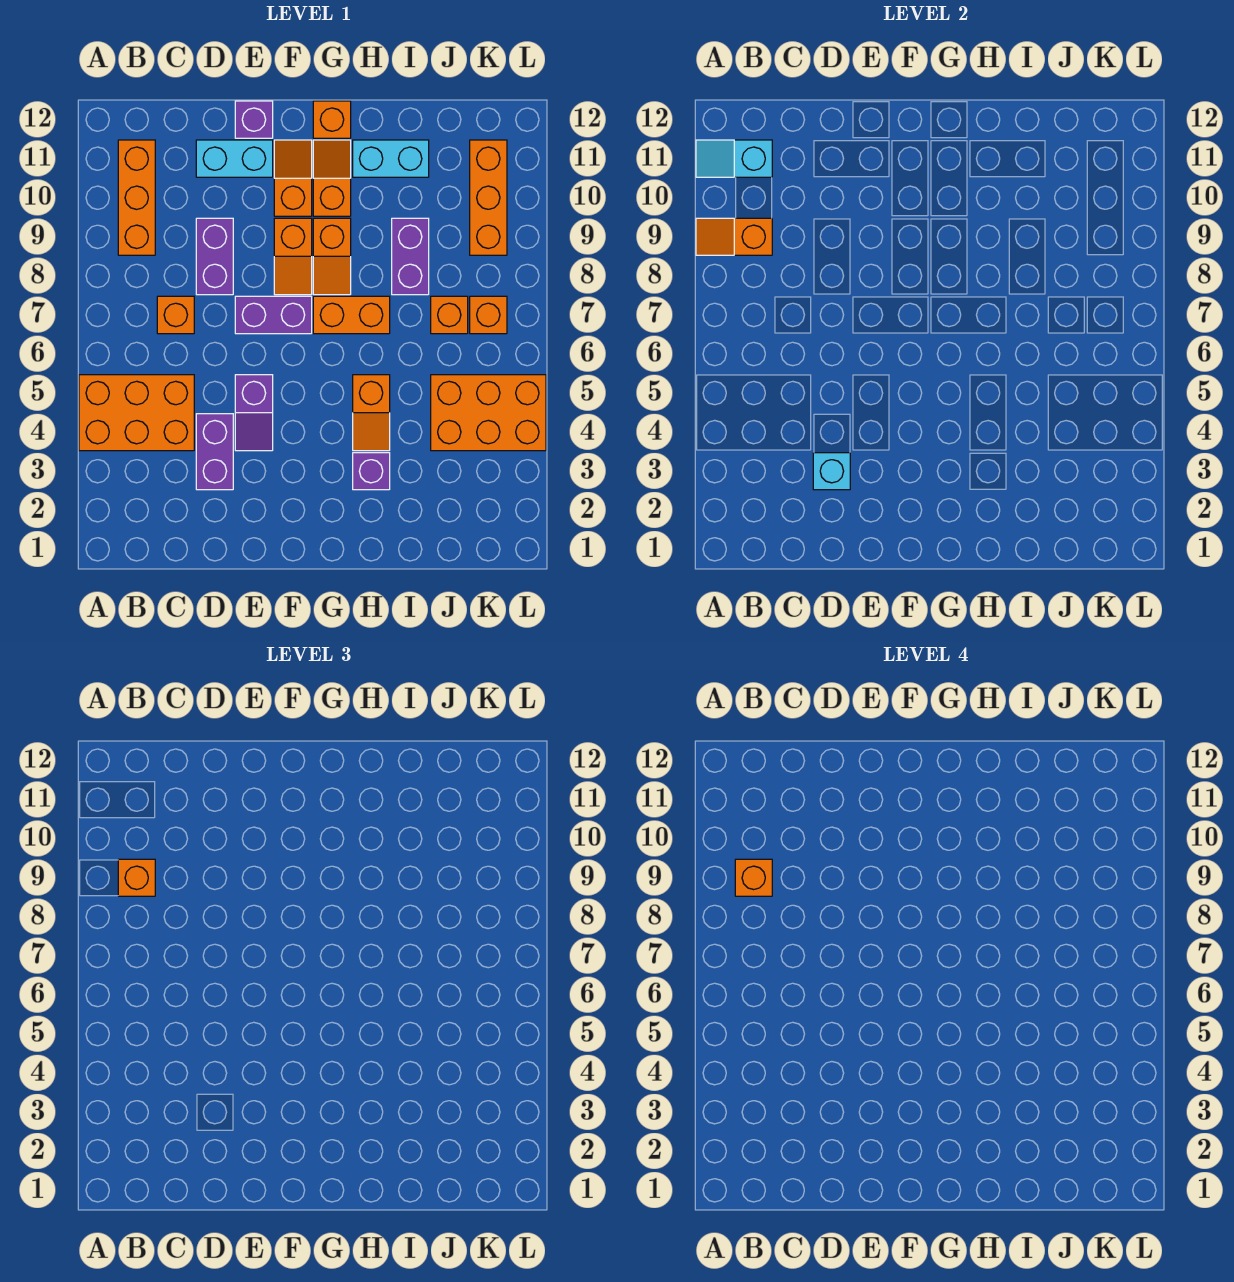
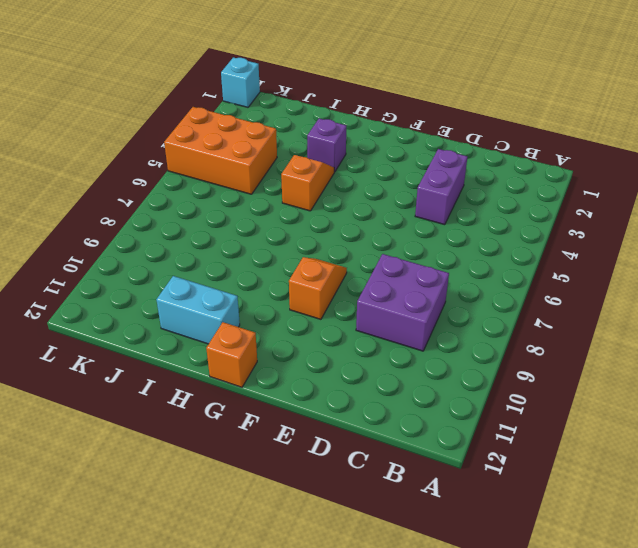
purple brick C8:D9 level 1 -> purple brick D8:D9 level 1
cyan brick L1 level 1 -> cyan brick D3 level 2
none -> orange brick A4:C5 level 1
none -> orange brick B9:B11 level 1
none -> orange brick C7 level 1

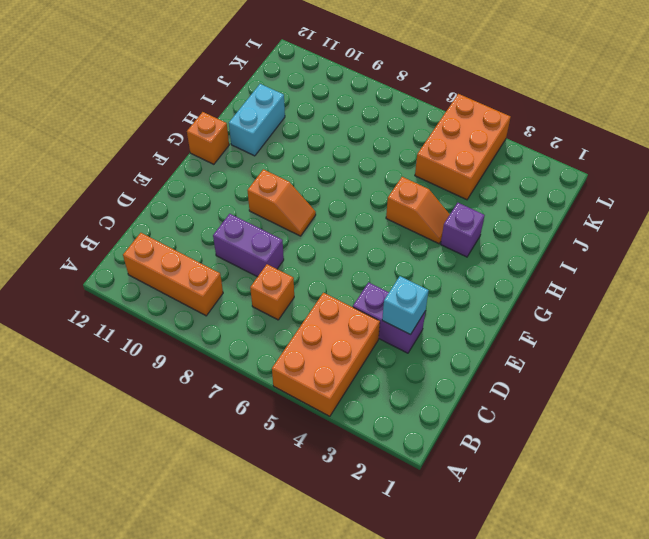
none -> cyan brick D11:E11 level 1
none -> purple slope E4:E5 level 1 top 5
none -> purple brick E7:F7 level 1

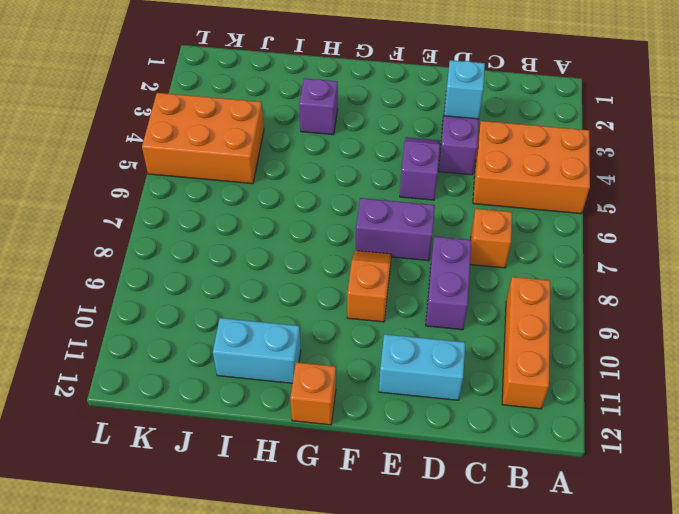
none -> purple brick E12 level 1
none -> orange slope F10:F11 level 1 top 10
none -> orange brick G7:H7 level 1

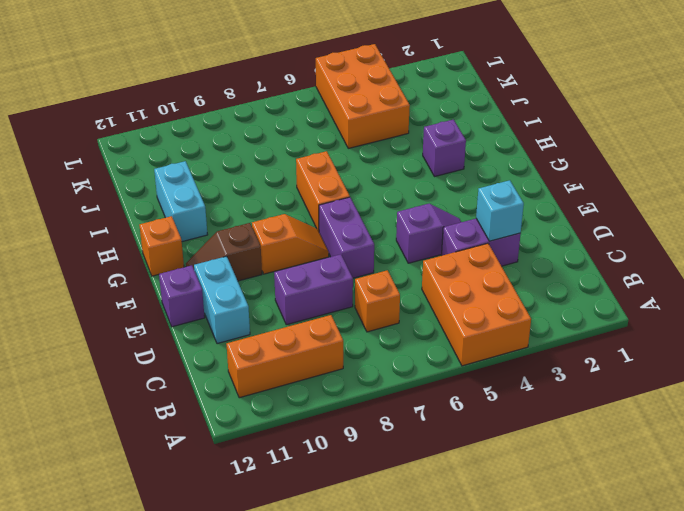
brown slope F10:F11 level 1 top 10 -> orange slope F10:F11 level 1 top 10
none -> orange slope G8:G9 level 1 top 9
none -> orange slope G10:G11 level 1 top 10
none -> orange slope H4:H5 level 1 top 5

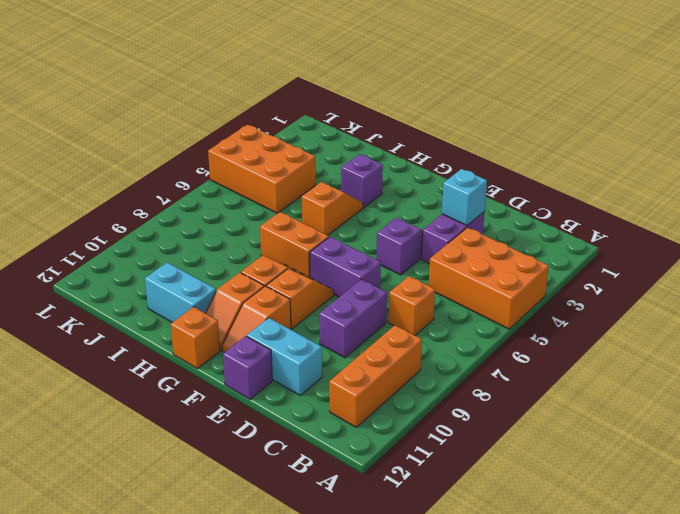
none -> purple brick I8:I9 level 1
none -> orange brick J7 level 1
none -> orange brick K7 level 1

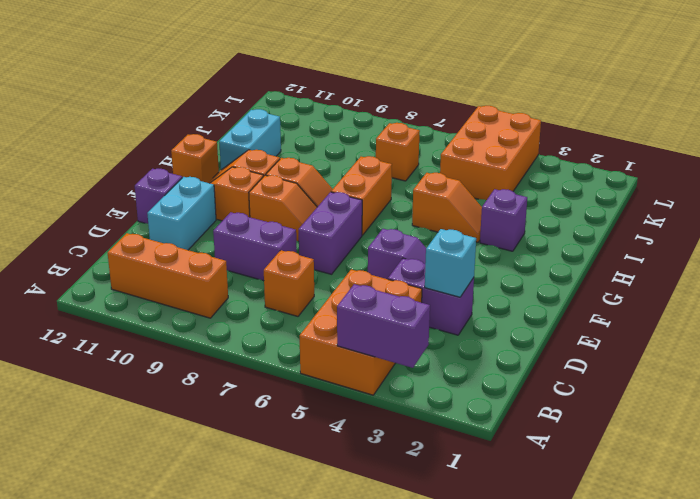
purple brick A3:A4 level 2 -> purple brick I8:I9 level 1
none -> orange brick K7 level 1
none -> orange brick K9:K11 level 1
none -> orange slope A9:B9 level 2 top B

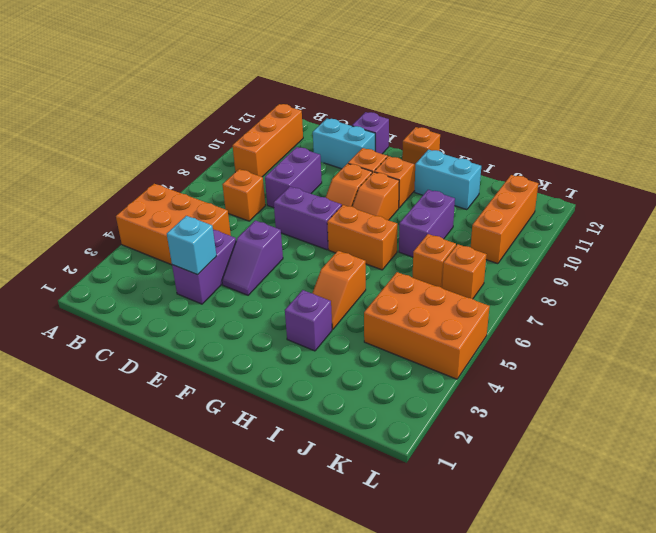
none -> orange slope A9:B9 level 2 top B
none -> cyan slope A11:B11 level 2 top B
none -> orange brick B9 level 3

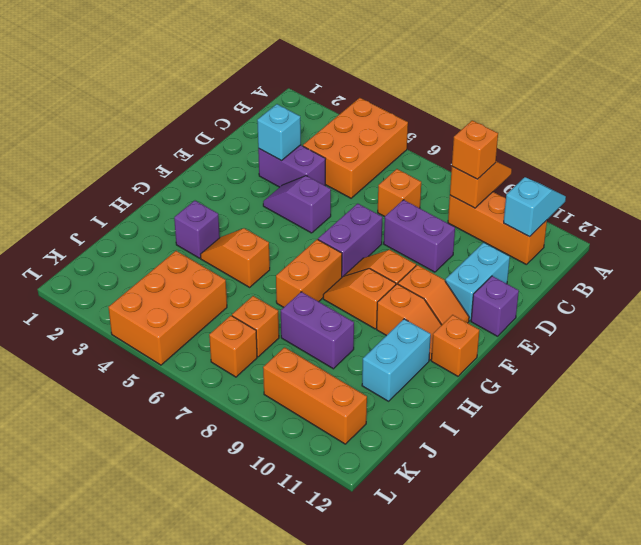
none -> orange brick B9 level 4

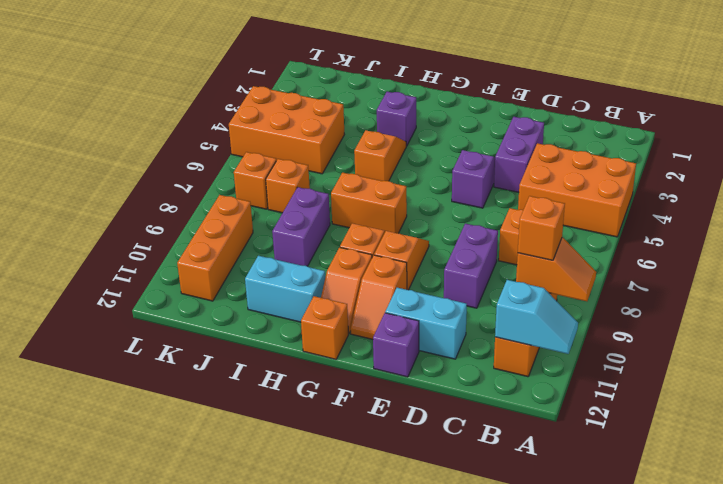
none -> purple brick E7:F7 level 1
none -> cyan brick D3 level 2
none -> orange brick B9 level 4

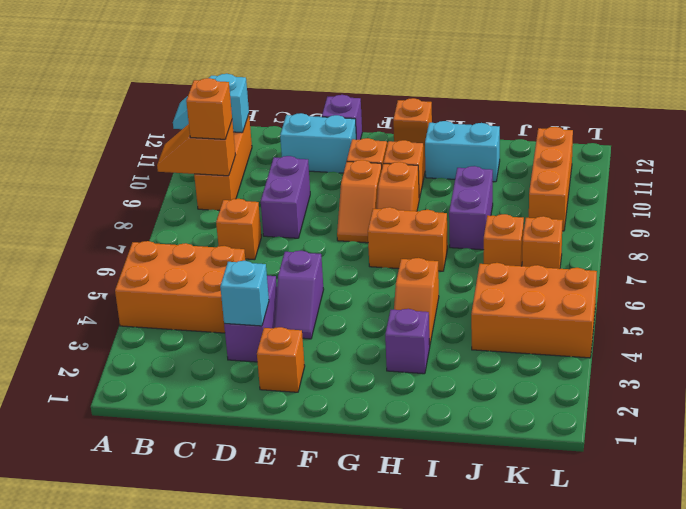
orange brick E2 level 1 -> orange brick B9 level 4
none -> purple brick E7:F7 level 1

